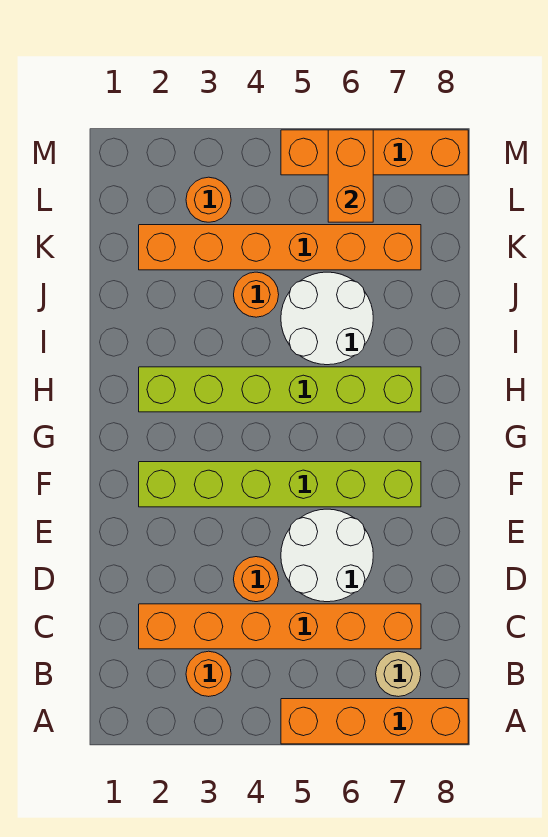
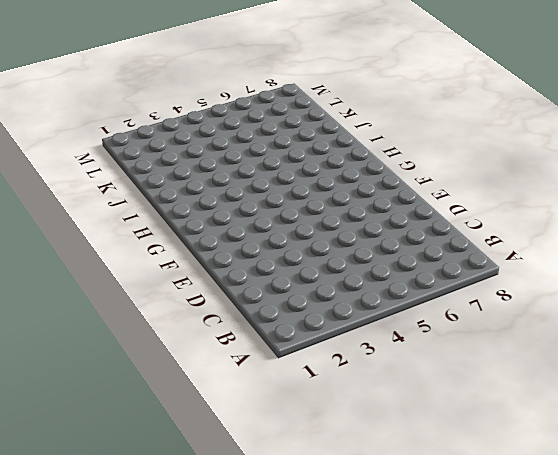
none -> orange brick A5:A8 level 1
none -> orange round brick B3 level 1
none -> tan round brick B7 level 1

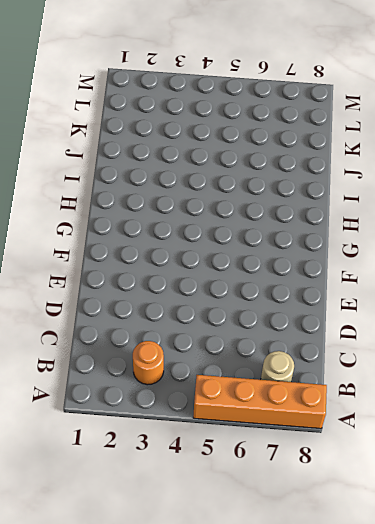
none -> orange brick C2:C7 level 1
none -> orange round brick D4 level 1
none -> white round brick D5:E6 level 1

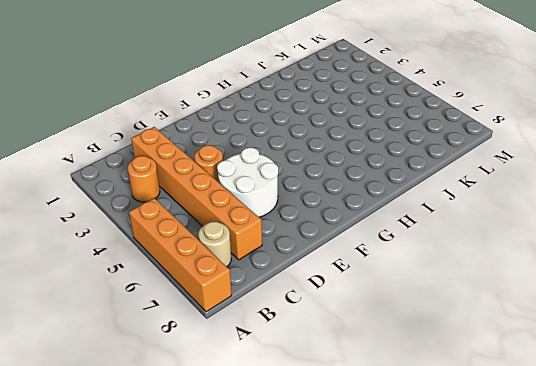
none -> lime brick F2:F7 level 1
none -> lime brick H2:H7 level 1
none -> white round brick I5:J6 level 1

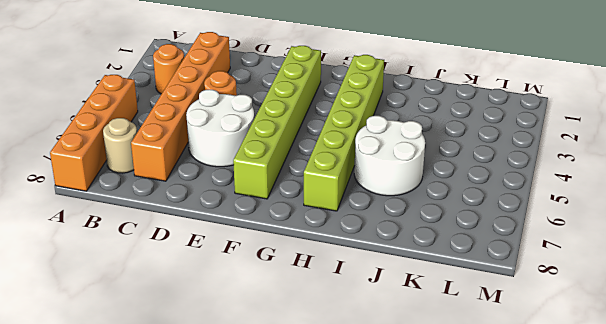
none -> orange round brick J4 level 1
none -> orange brick K2:K7 level 1
none -> orange round brick L3 level 1

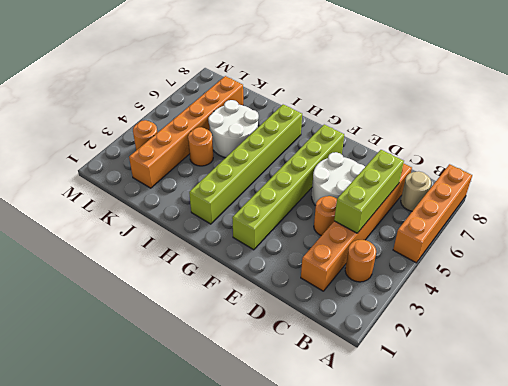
lime brick C4:C6 level 2 -> none
none -> orange brick M5:M8 level 1
none -> orange brick L6:M6 level 2

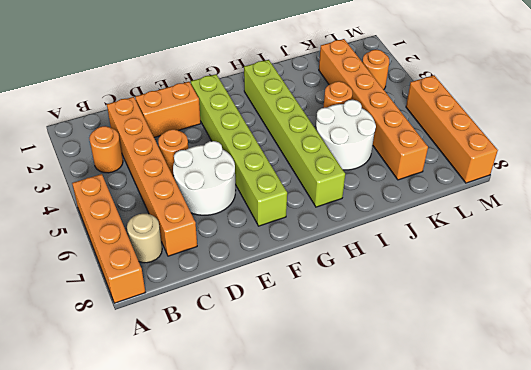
orange brick D2:E2 level 1 -> orange brick L6:M6 level 2

